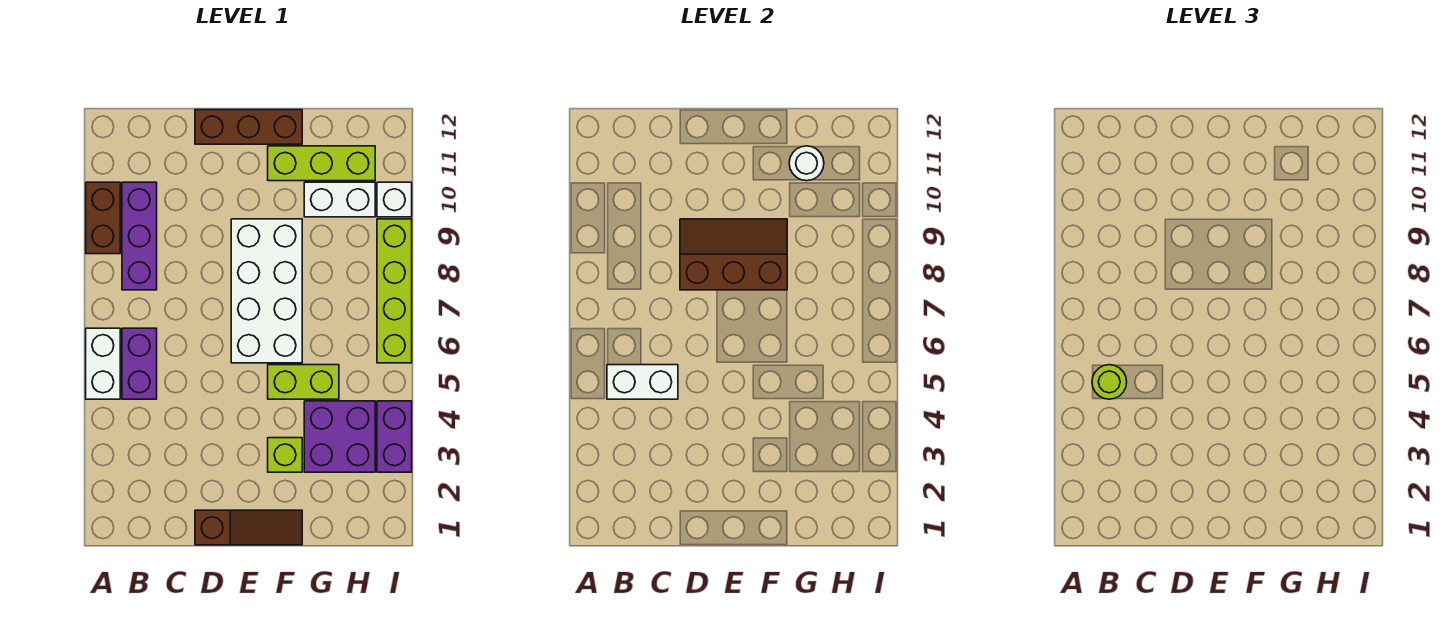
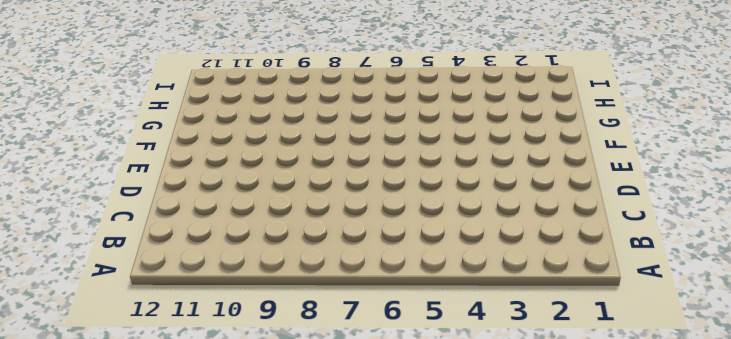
none -> white brick A5:A6 level 1
none -> brown brick A9:A10 level 1
none -> purple brick B5:B6 level 1

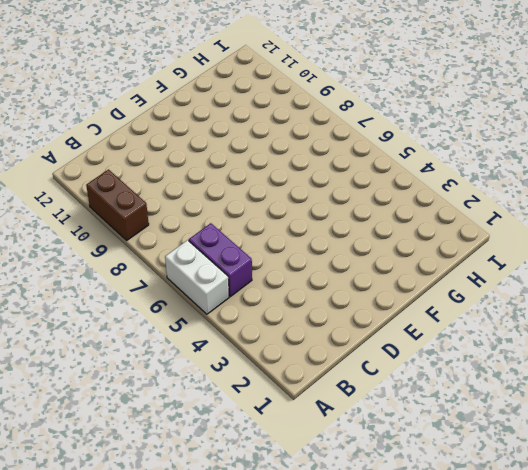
none -> purple brick B8:B10 level 1
none -> brown slope D1:F1 level 1 top D
none -> brown brick D12:F12 level 1

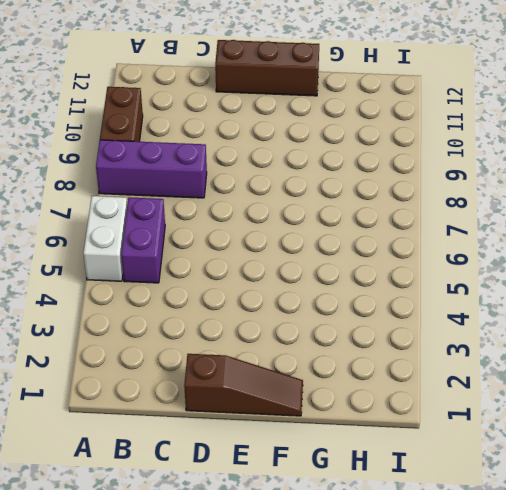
purple brick A8:C8 level 1 -> purple brick B8:B10 level 1
none -> white brick E6:F9 level 1
none -> lime brick F3 level 1
none -> lime brick F5:G5 level 1

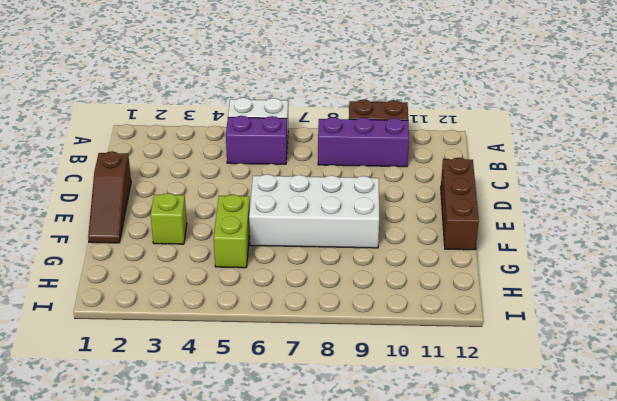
none -> lime brick F11:H11 level 1
none -> purple brick G3:H4 level 1
none -> white brick G10:H10 level 1

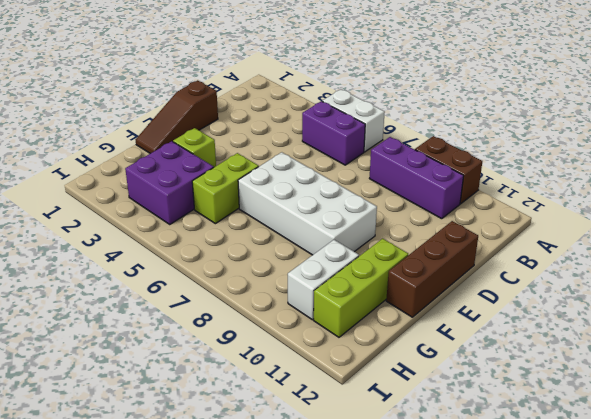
none -> purple brick I3:I4 level 1
none -> lime brick I6:I9 level 1
none -> white brick I10 level 1

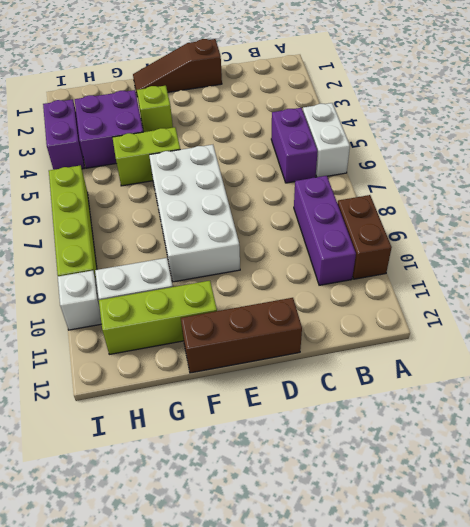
none -> white brick B5:C5 level 2
none -> brown slope D8:F9 level 2 top 8
none -> white round brick G11 level 2

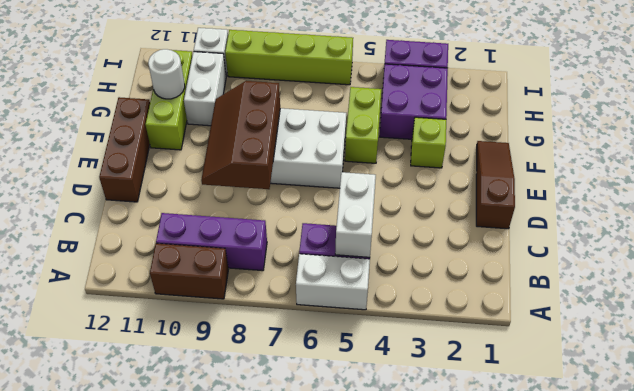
none -> lime round brick B5 level 3

